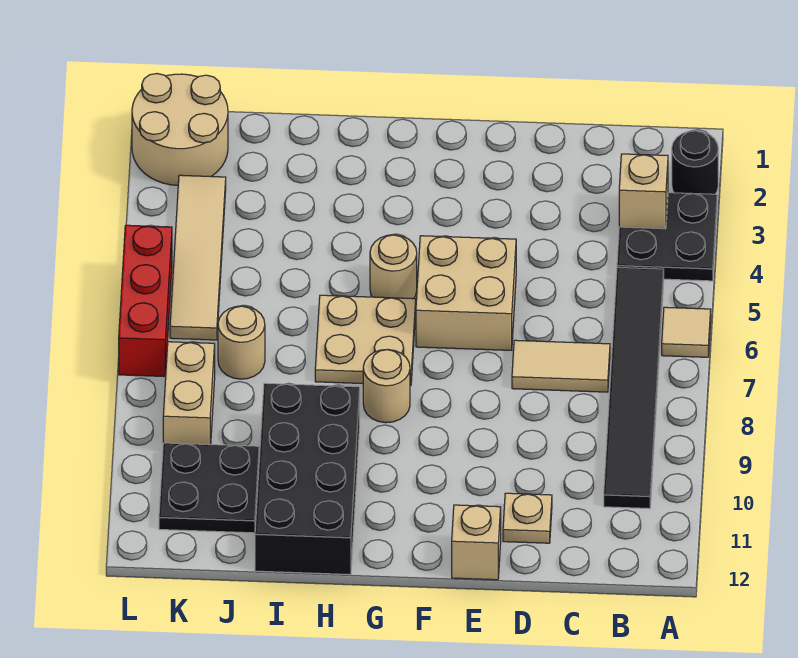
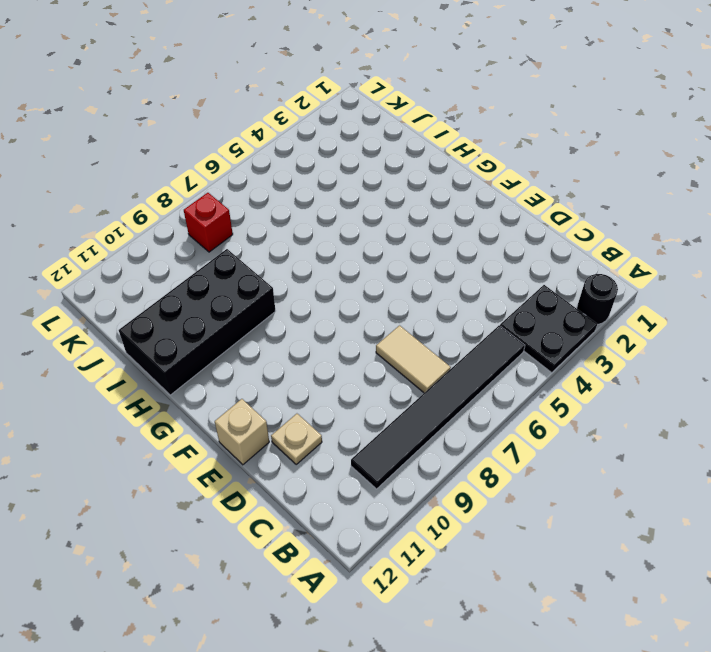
red brick K8 level 1 -> tan brick K8:K9 level 1
none -> tan tile A6 level 1
none -> tan brick E5:F6 level 1
none -> tan round brick G5 level 1

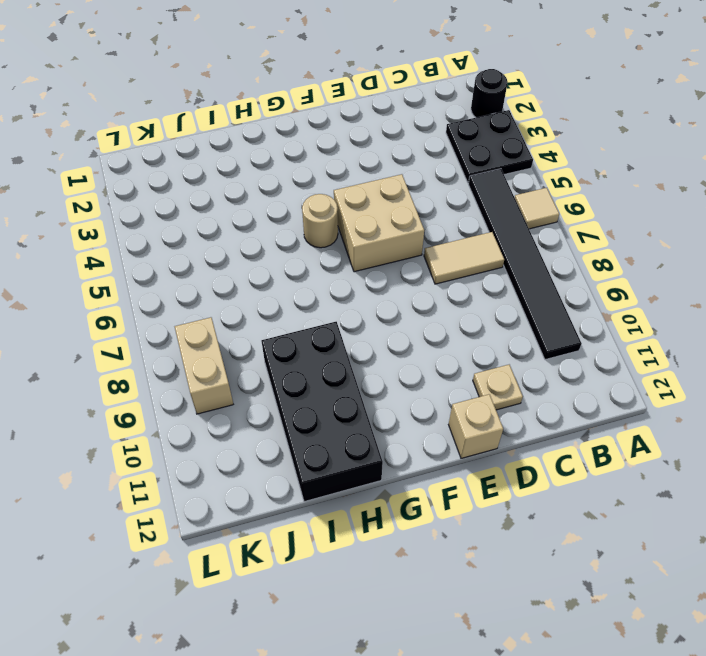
none -> tan plate G6:H7 level 1
none -> tan round brick G8 level 1
none -> tan round brick J7 level 1

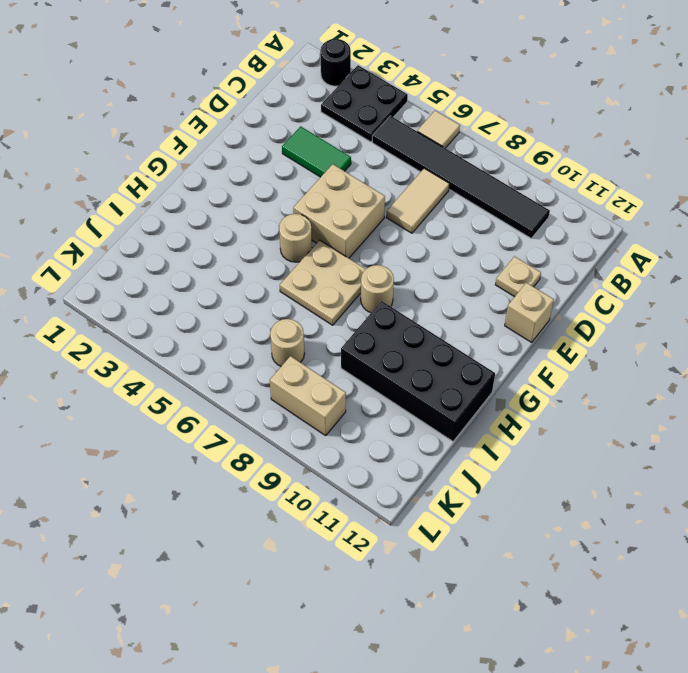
green tile D3:D4 level 1 -> none
none -> black plate J10:K11 level 1
none -> tan round brick K1:L2 level 1
none -> tan tile K3:K6 level 1

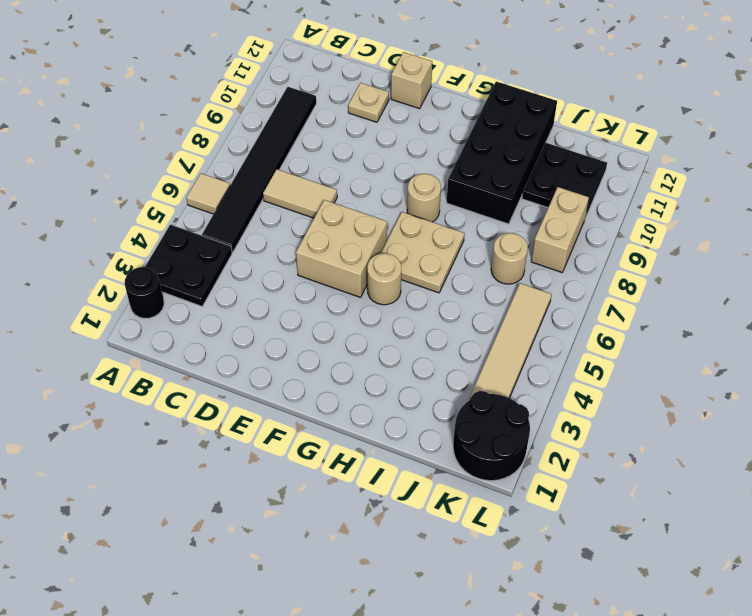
black round brick K1:L2 level 1 -> tan round brick K1:L2 level 1
none -> red brick L5:L7 level 1
none -> tan brick B3 level 2

